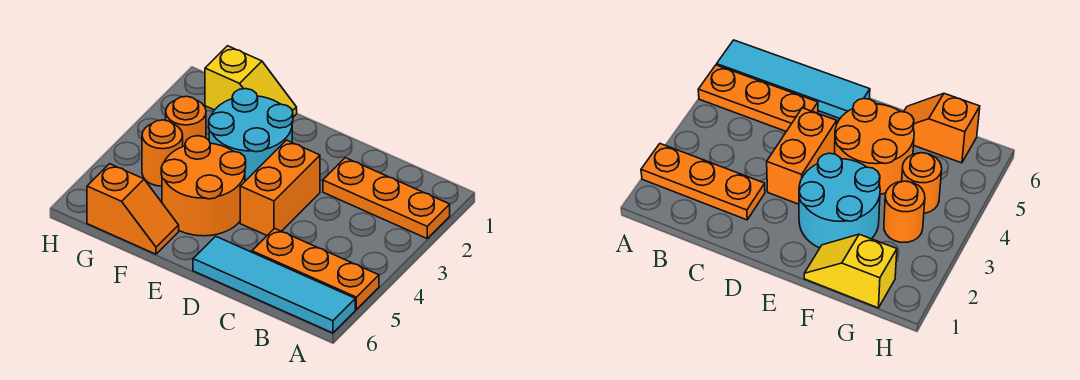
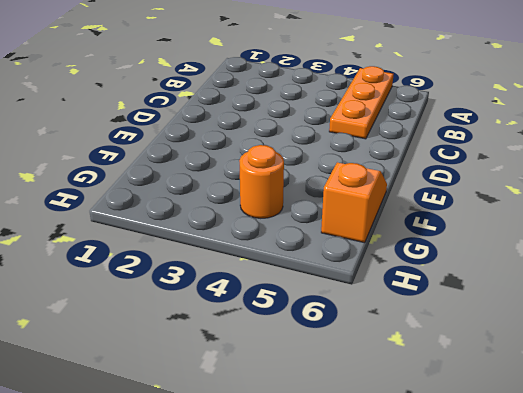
none -> orange plate A2:C2 level 1
none -> cyan tile A6:D6 level 1

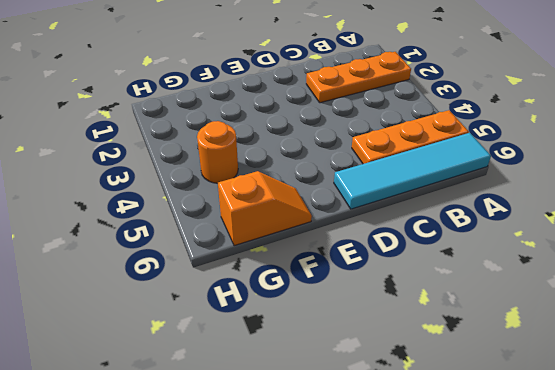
none -> orange brick D3:D4 level 1
none -> cyan round brick E2:F3 level 1

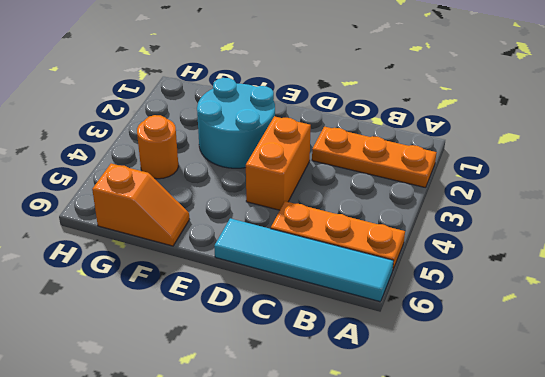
none -> orange round brick E4:F5 level 1
none -> yellow slope F1:G1 level 1 top G

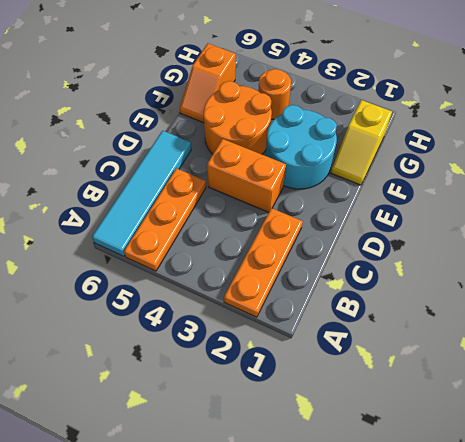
none -> orange round brick G3 level 1

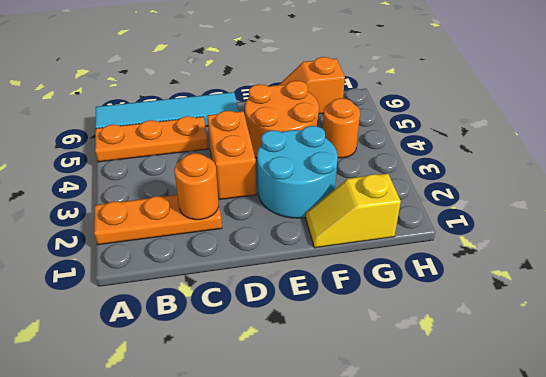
orange round brick C2 level 2 -> orange round brick G3 level 1

